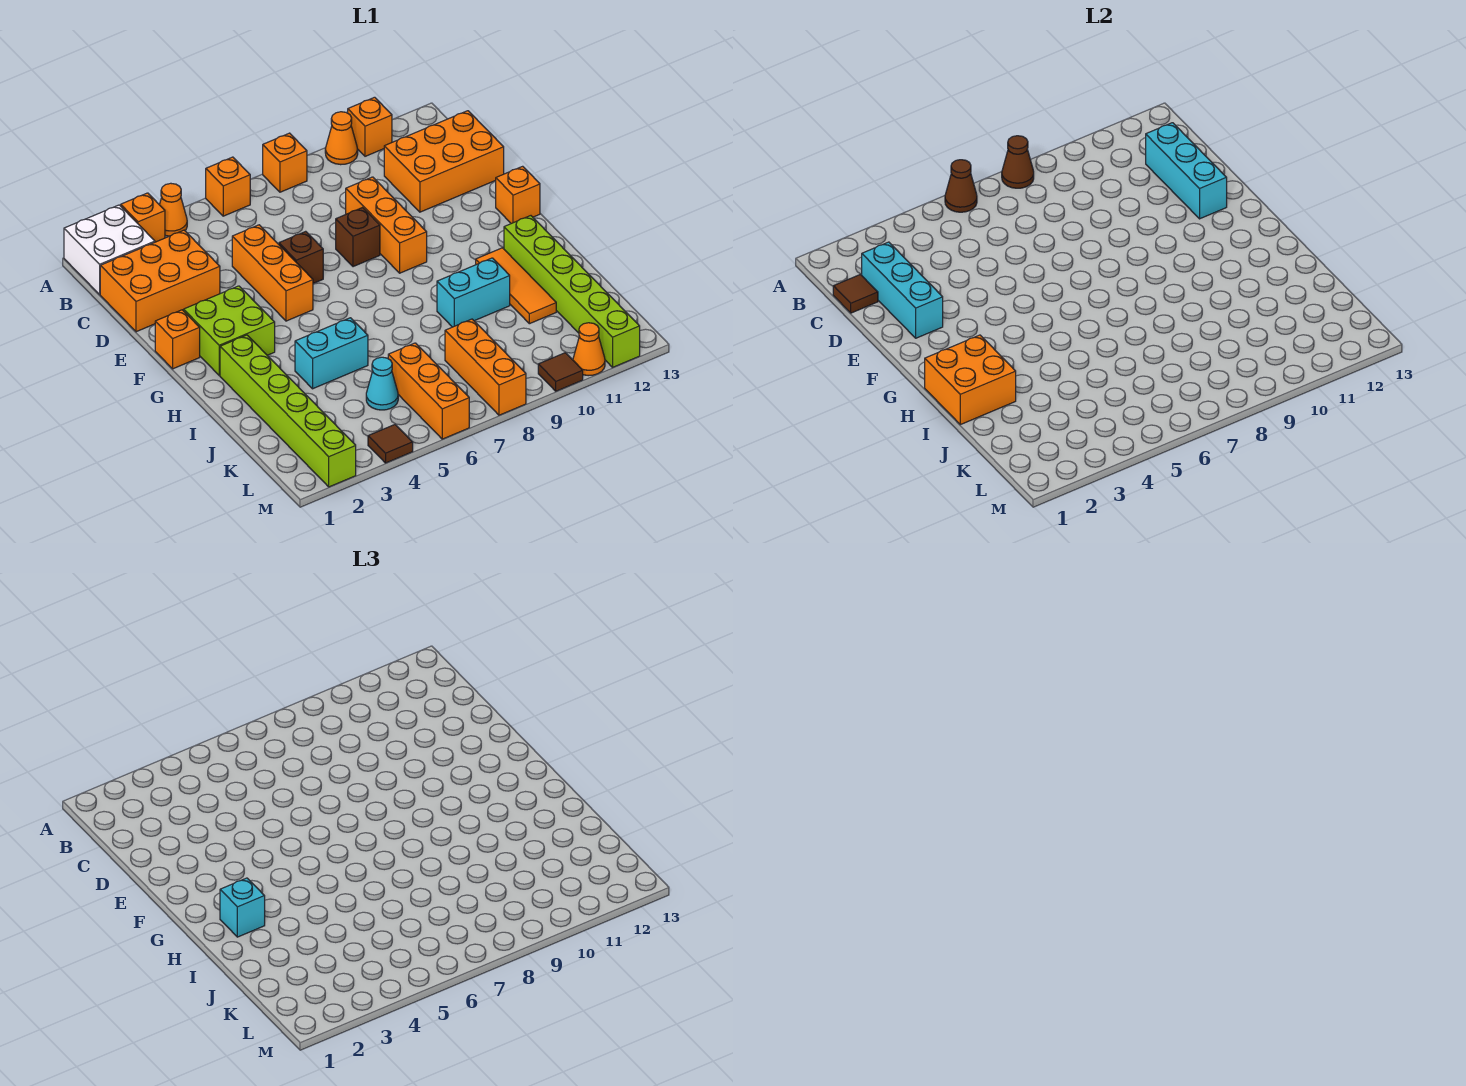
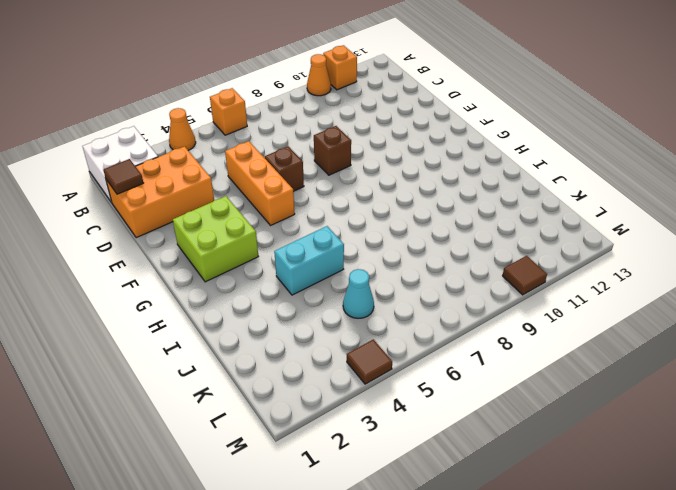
none -> orange brick A3 level 1
none -> orange brick A8 level 1
none -> orange brick C11:D13 level 1
none -> orange brick D9:F9 level 1

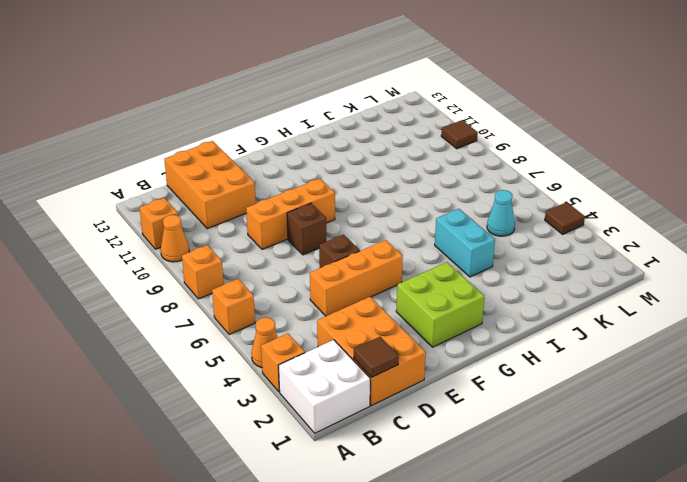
none -> orange brick F1 level 1
none -> orange brick F13 level 1
none -> lime brick H2:M2 level 1
none -> orange tile H11:J11 level 1

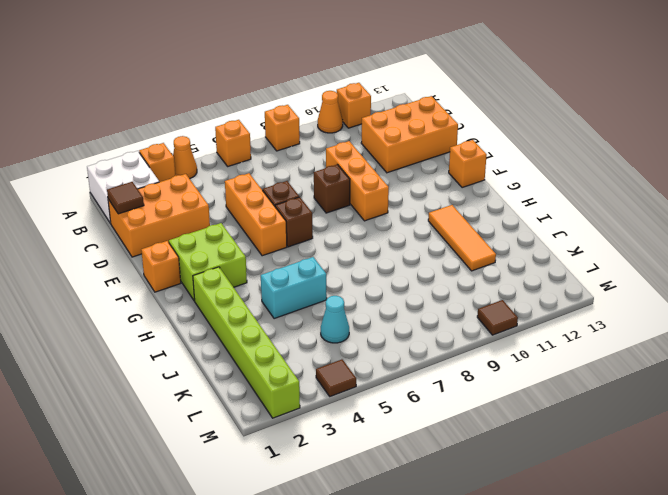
brown brick F6 level 1 -> none
none -> lime brick H12:M12 level 1
none -> cyan brick I9:I10 level 1
none -> orange brick K6:M6 level 1
none -> orange brick K8:M8 level 1

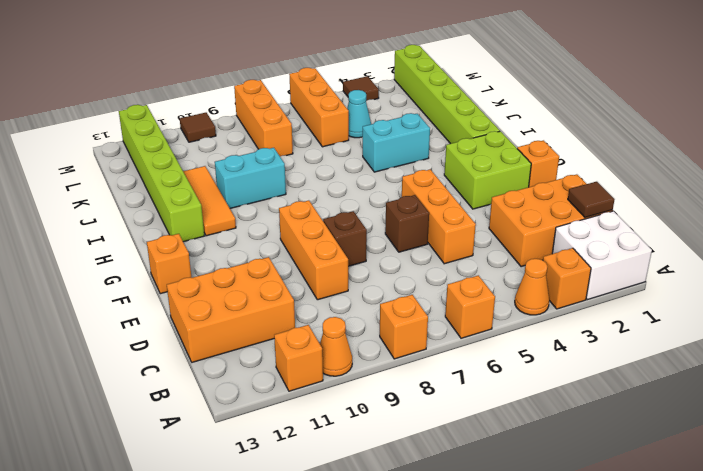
none -> orange cone M11 level 1
none -> brown cone A6 level 2
none -> brown cone A8 level 2
none -> cyan brick C2:E2 level 2

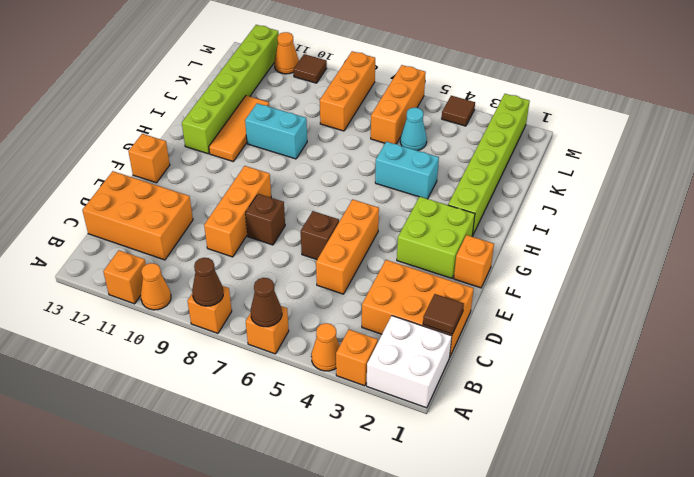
none -> cyan brick C2:E2 level 2
none -> cyan brick C12:E12 level 2
none -> orange brick H1:I2 level 2
none -> cyan brick H2 level 3

